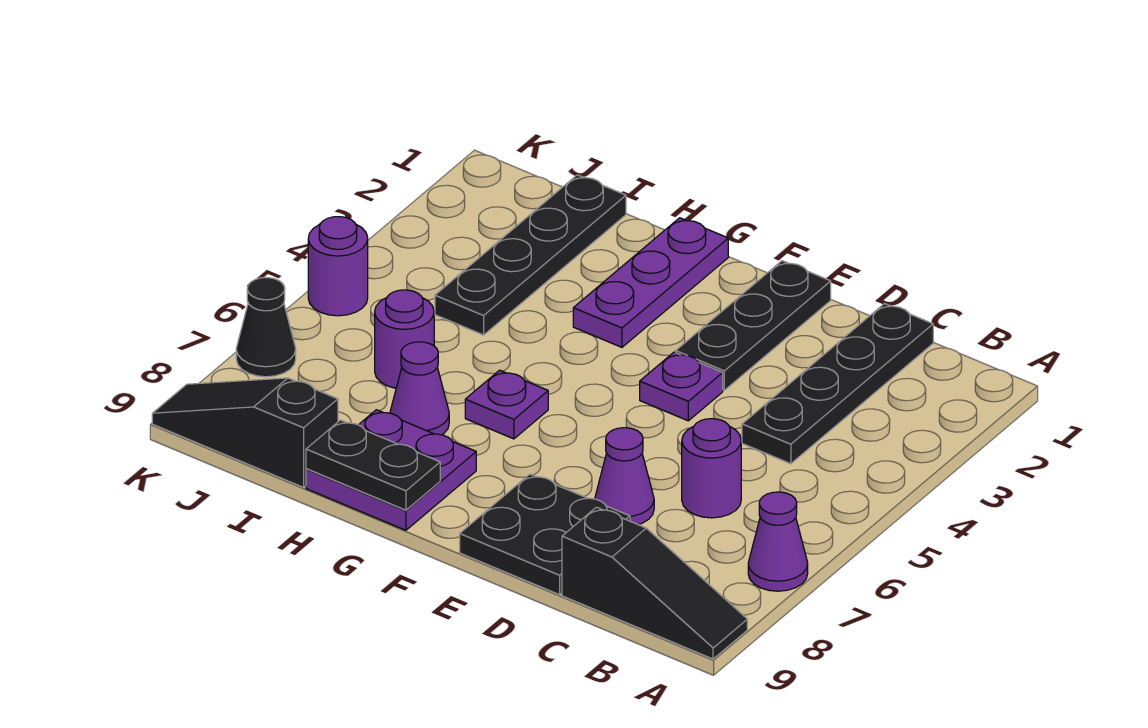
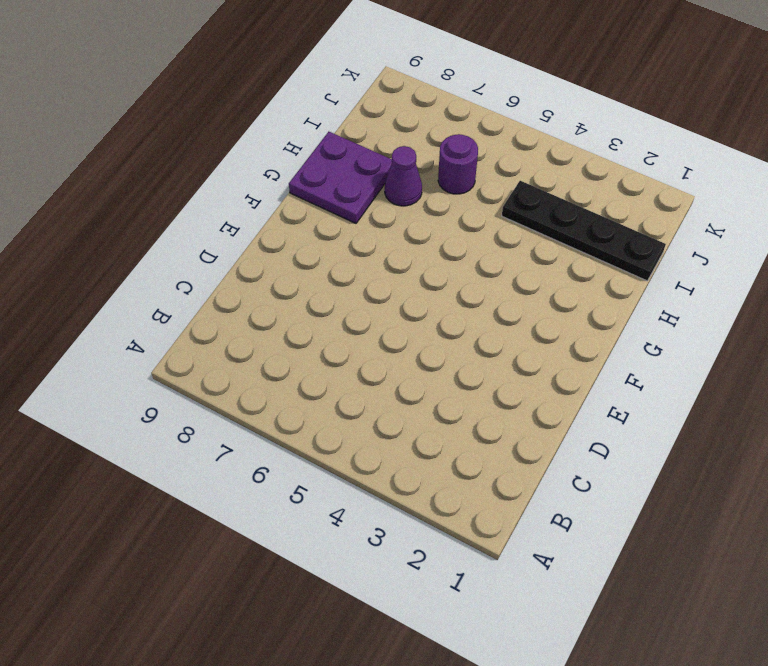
none -> purple cone A7 level 1
none -> black slope A9:C9 level 1 top C
none -> black plate C1:C4 level 1

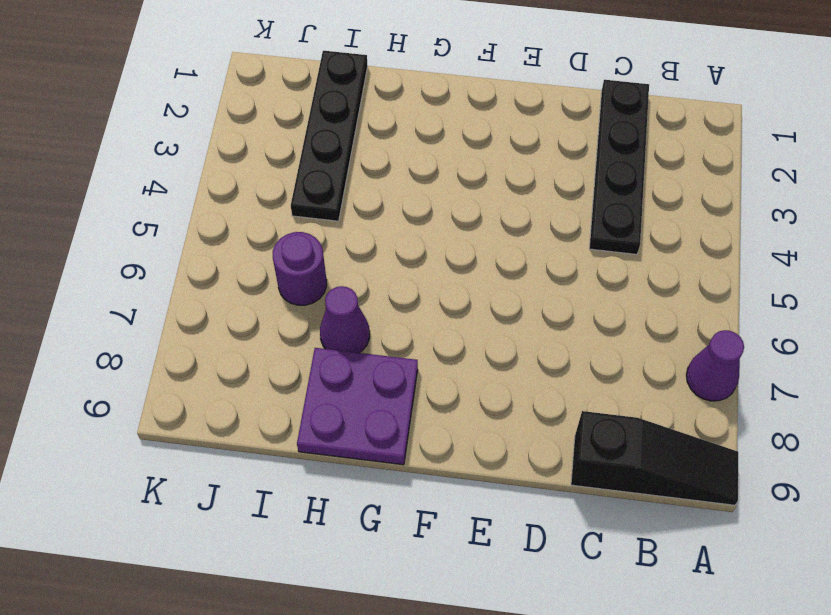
none -> purple round brick C6 level 1
none -> purple cone D7 level 1
none -> black plate D8:E9 level 1

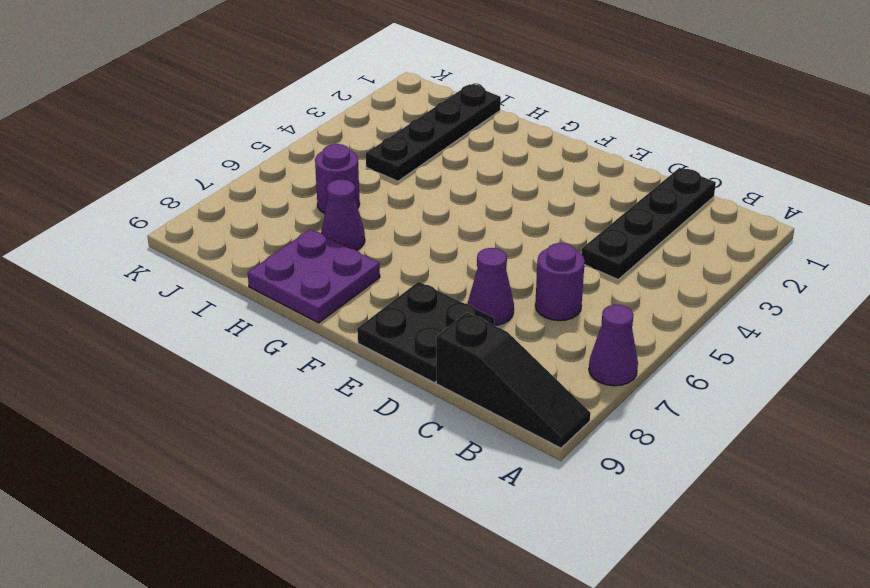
none -> black plate E1:E3 level 1
none -> purple plate E4 level 1
none -> purple plate G1:G3 level 1

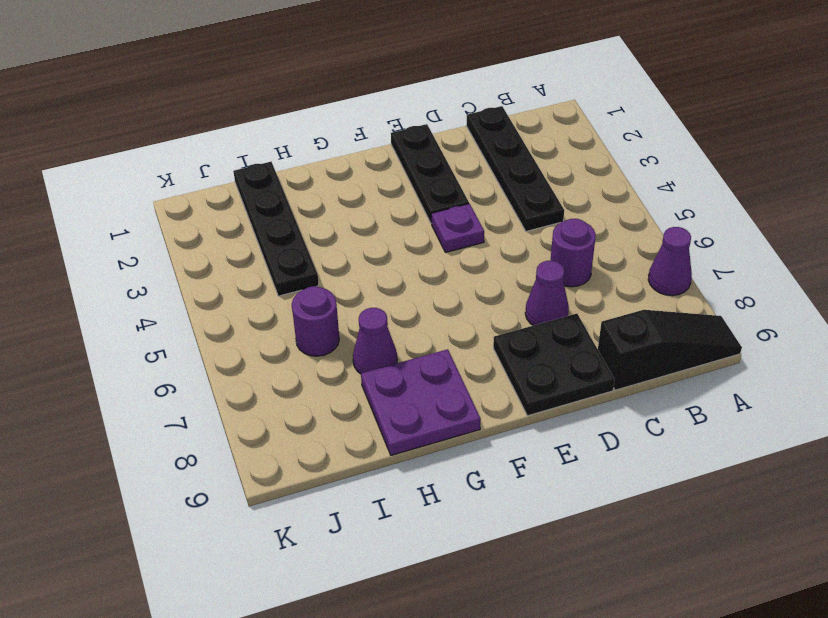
none -> purple plate G1:G3 level 1
none -> purple plate G6 level 1
none -> black slope I9:K9 level 1 top I

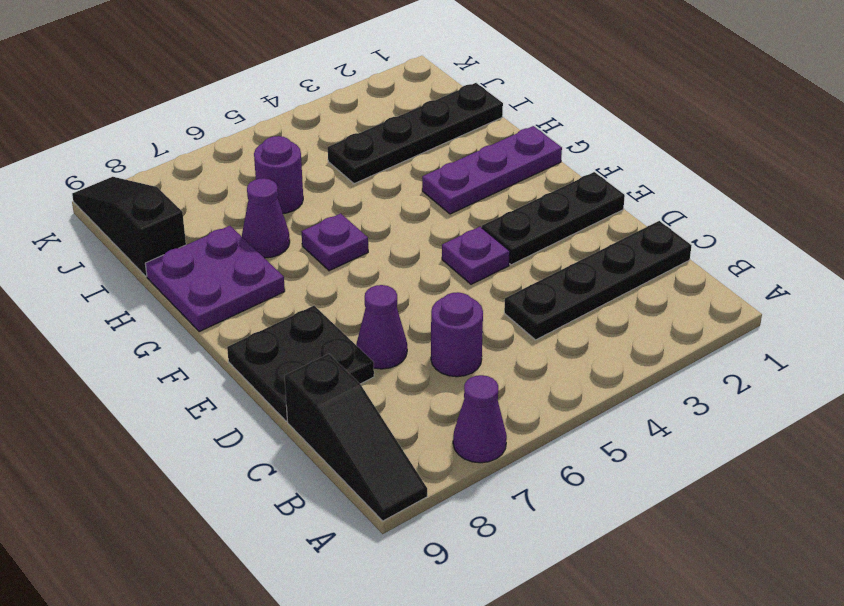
none -> purple round brick K5 level 1
none -> black cone K7 level 1
none -> black plate G9:H9 level 2

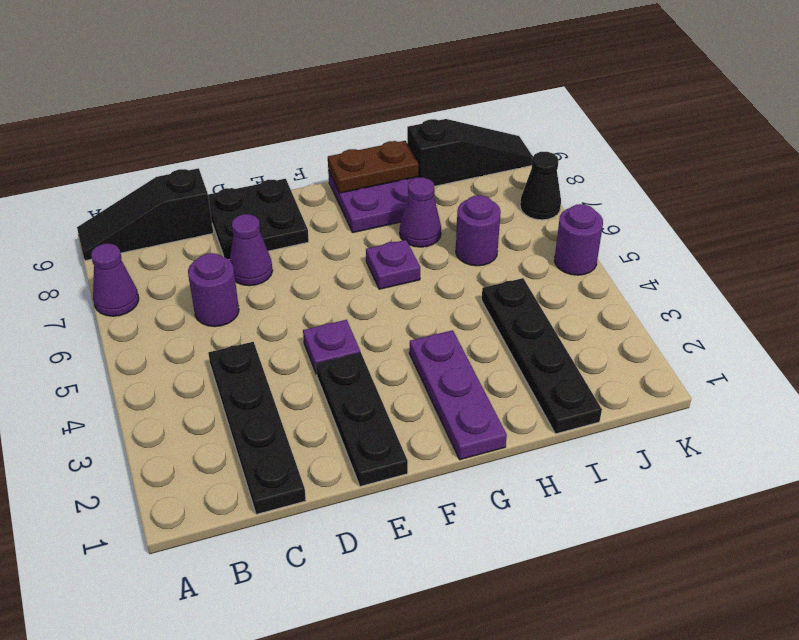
brown plate G9:H9 level 2 -> black plate G9:H9 level 2

